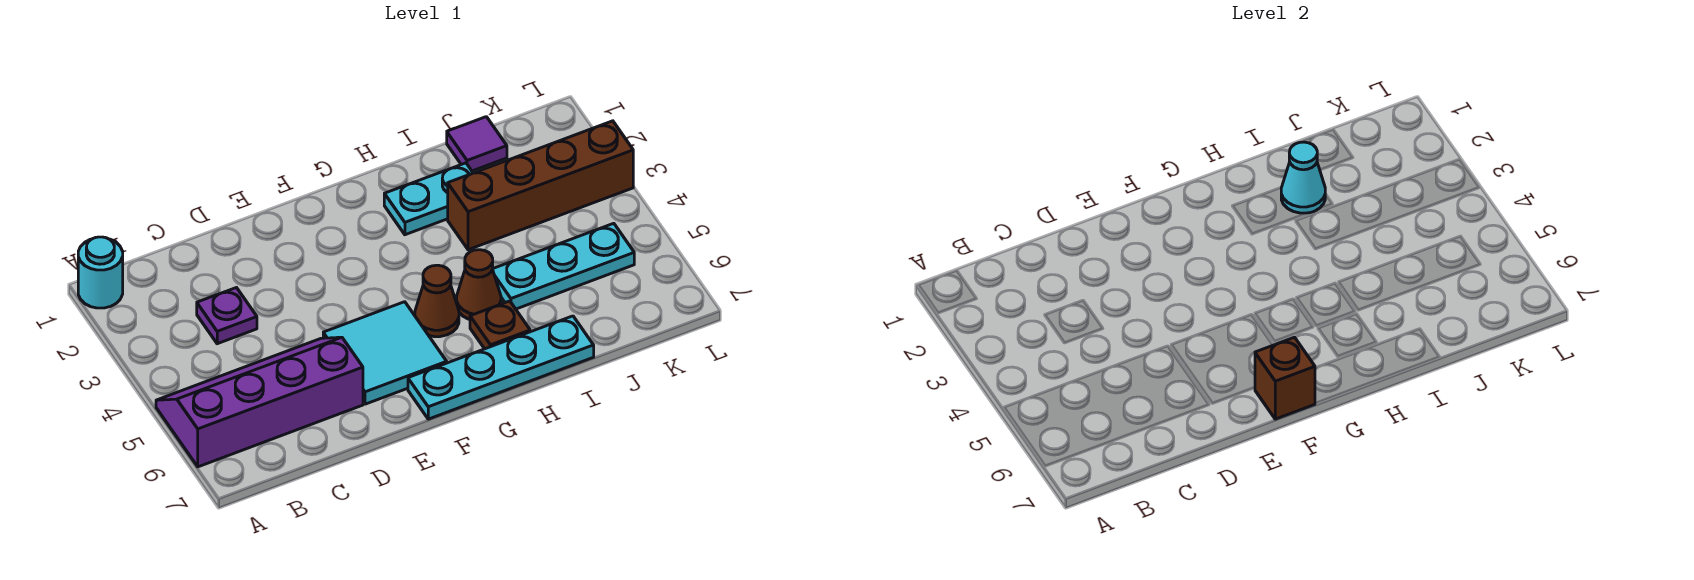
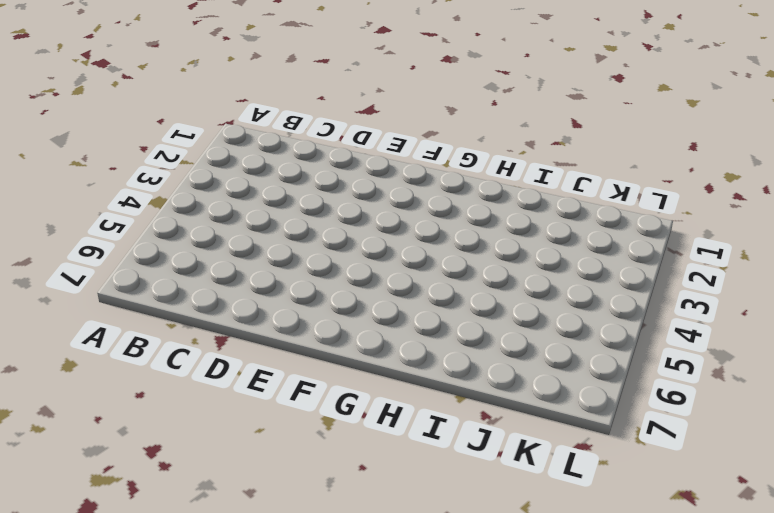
none -> cyan round brick A1 level 1
none -> purple slope A5:D6 level 1 top 6
none -> purple plate C3 level 1

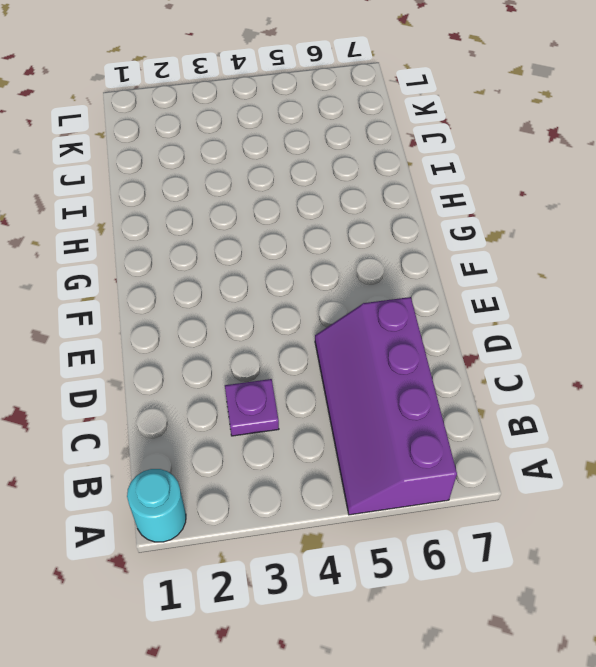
none -> cyan tile E5:F6 level 1
none -> cyan plate F7:I7 level 1
none -> brown cone G5 level 1

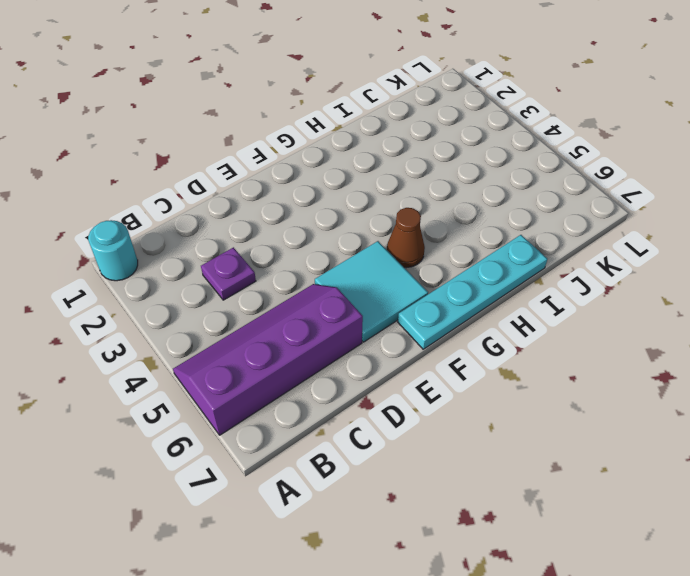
none -> cyan plate H2:I2 level 1
none -> brown cone H5 level 1
none -> brown plate H6 level 1

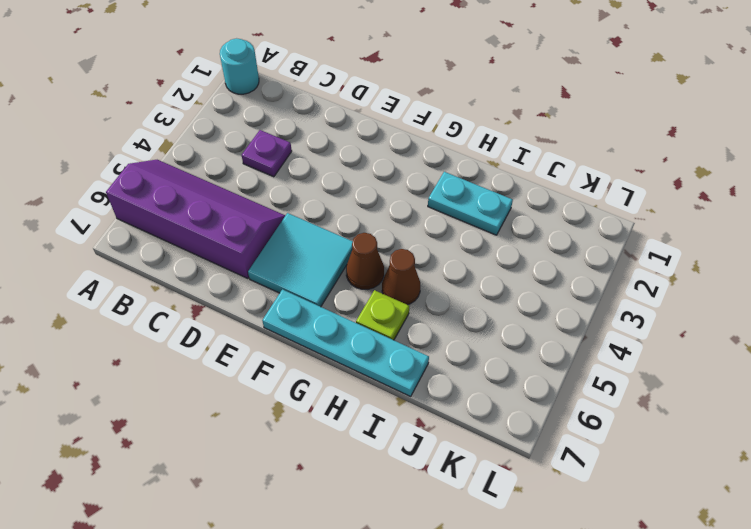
lime plate H6 level 1 -> brown plate H6 level 1
none -> brown brick I3:L3 level 1
none -> cyan plate I5:K5 level 1
none -> purple tile J1 level 1

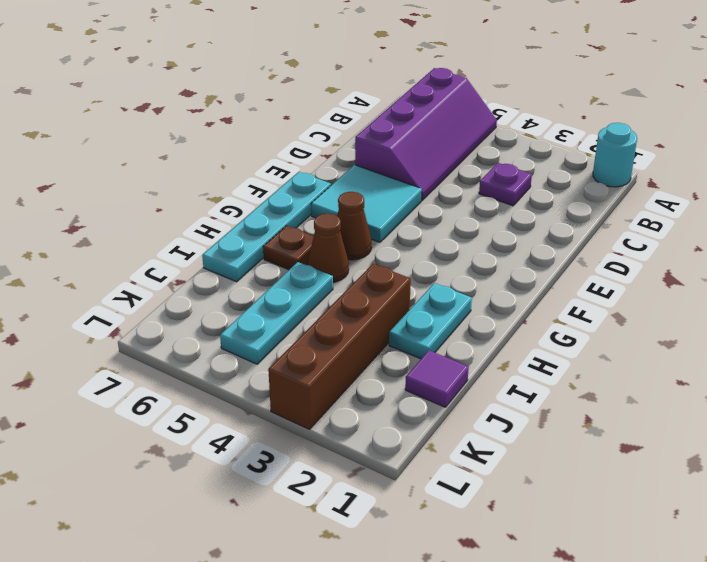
none -> brown brick F7 level 2
none -> cyan cone I2 level 2

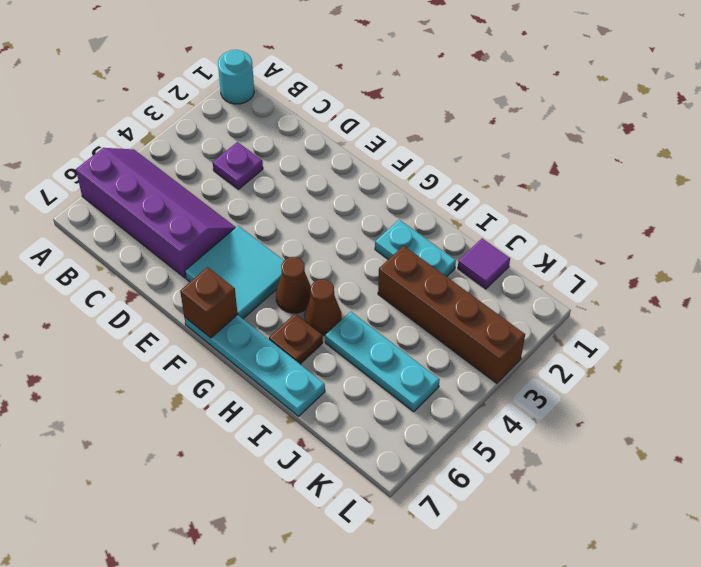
none -> cyan cone I2 level 2

